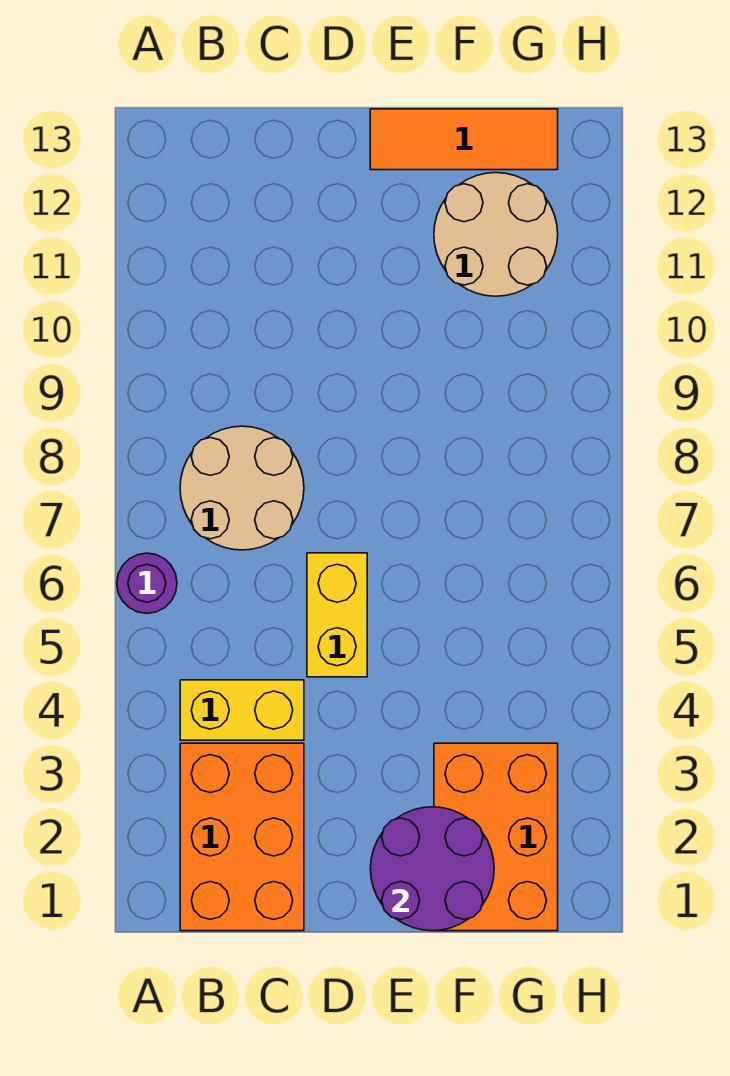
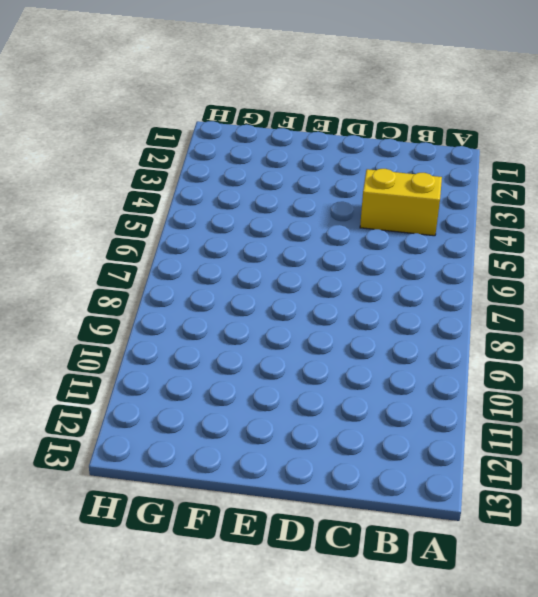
none -> purple round brick A6 level 1
none -> orange brick B1:C3 level 1

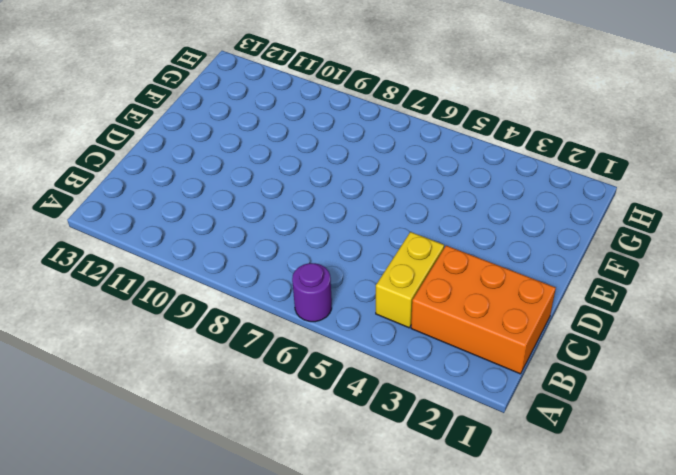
none -> tan round brick B7:C8 level 1
none -> yellow brick D5:D6 level 1

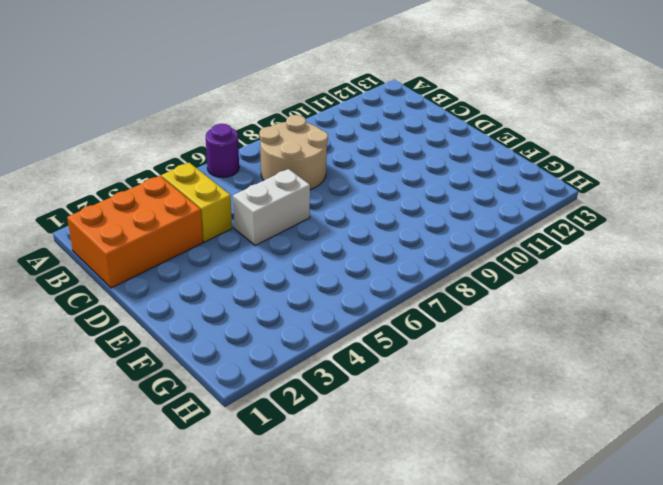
white brick D5:D6 level 1 -> yellow brick D5:D6 level 1
none -> orange tile E13:G13 level 1
none -> orange brick F1:G3 level 1

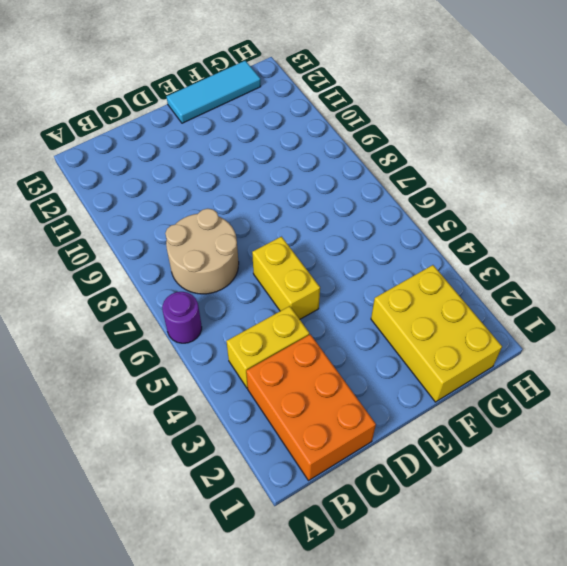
cyan tile E13:G13 level 1 -> orange tile E13:G13 level 1
yellow brick F1:G3 level 1 -> orange brick F1:G3 level 1
none -> tan round brick F11:G12 level 1
none -> purple round brick E1:F2 level 2

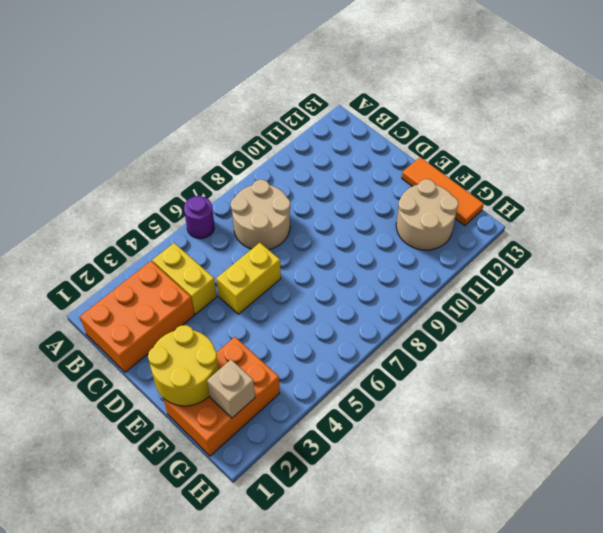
yellow round brick E1:F2 level 2 -> purple round brick E1:F2 level 2
tan brick G2 level 2 -> none

